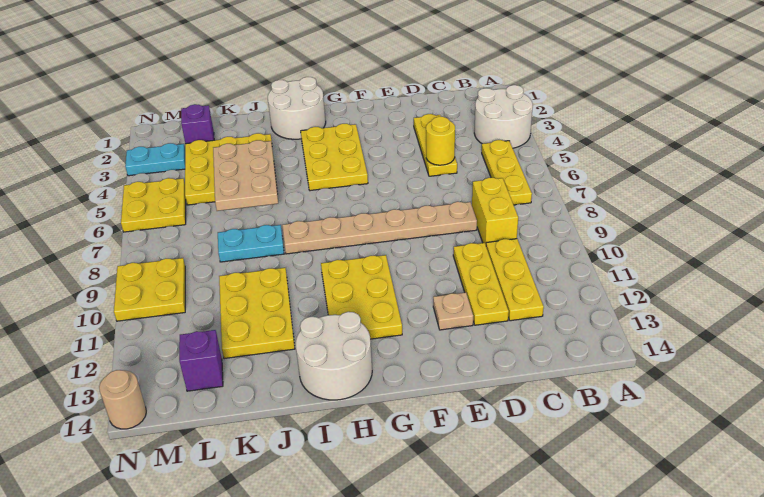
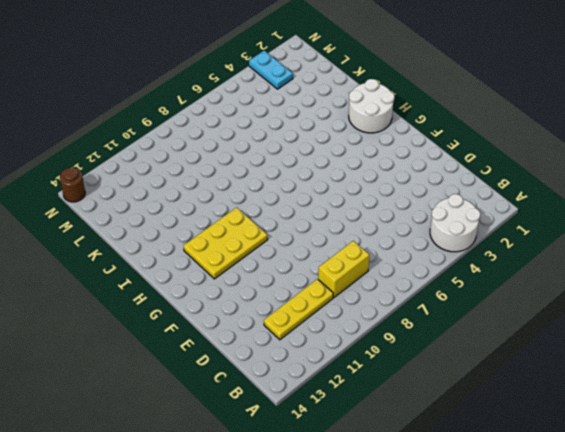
brown round brick N14 level 1 -> tan round brick N14 level 1
none -> yellow plate B5:B7 level 1
none -> yellow plate D3:D5 level 1
none -> tan plate D8:I8 level 1

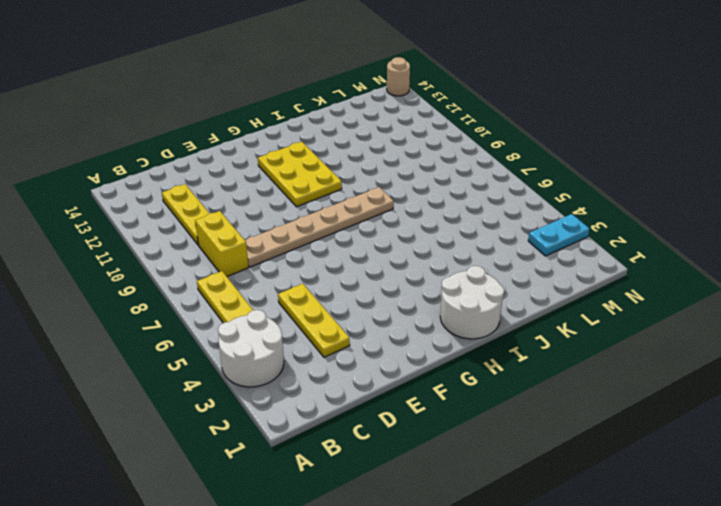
none -> yellow plate D10:D12 level 1
none -> tan plate E12 level 1
none -> yellow plate G3:H5 level 1

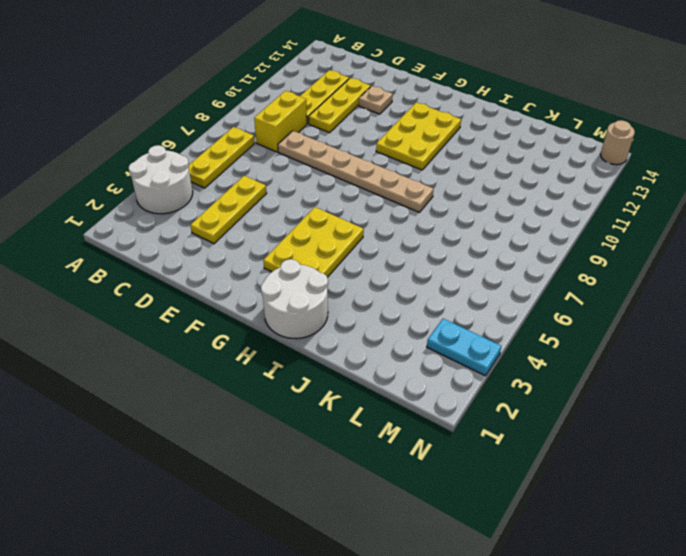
none -> white round brick H13:I14 level 1
none -> yellow plate J3:L5 level 1
none -> cyan plate J8:K8 level 1

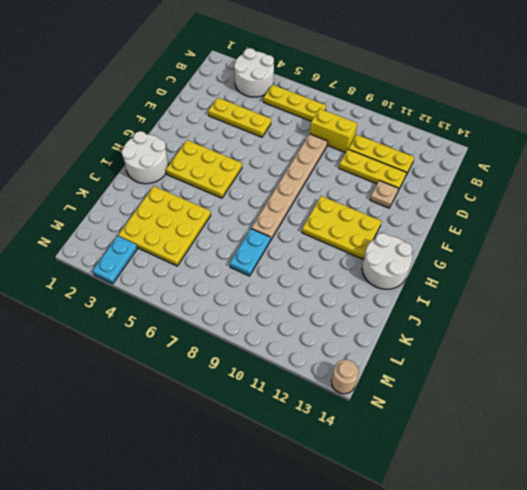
none -> yellow plate J10:K12 level 1
none -> purple brick L2 level 1
none -> purple brick L13 level 1

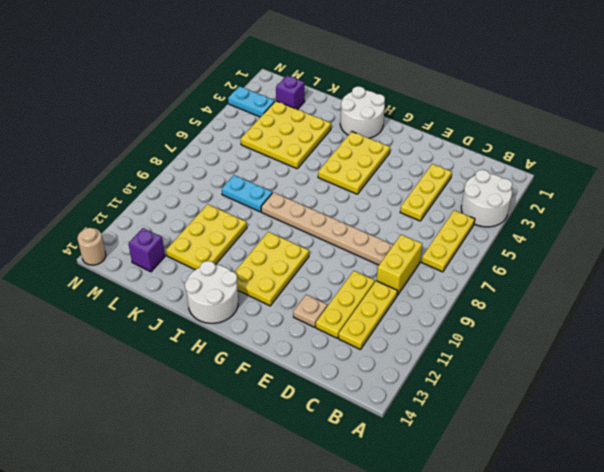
none -> yellow plate M5:N6 level 1
none -> yellow plate M9:N10 level 1
none -> yellow round brick D5 level 2

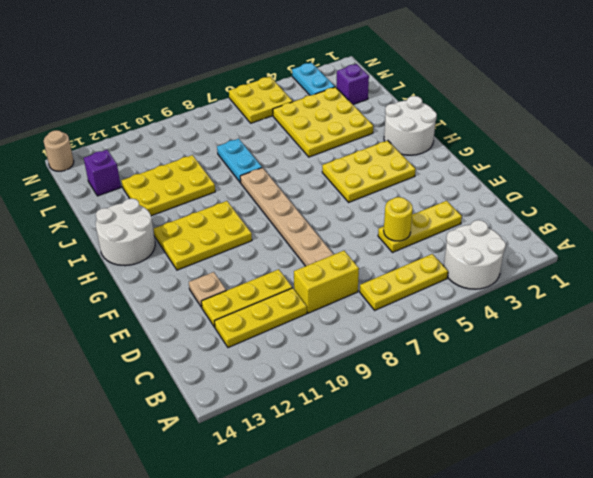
none -> yellow plate M9:N10 level 1
none -> tan plate J4:K6 level 2

